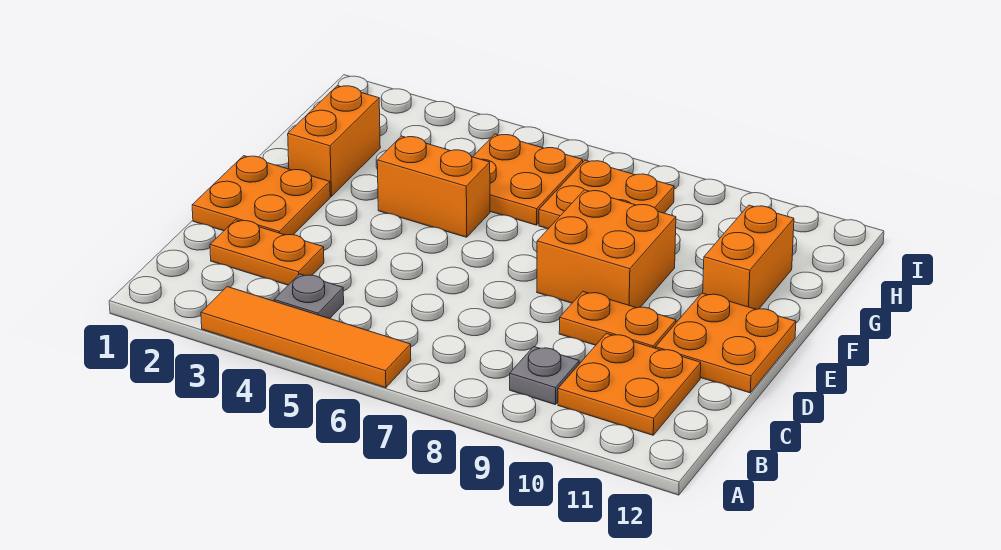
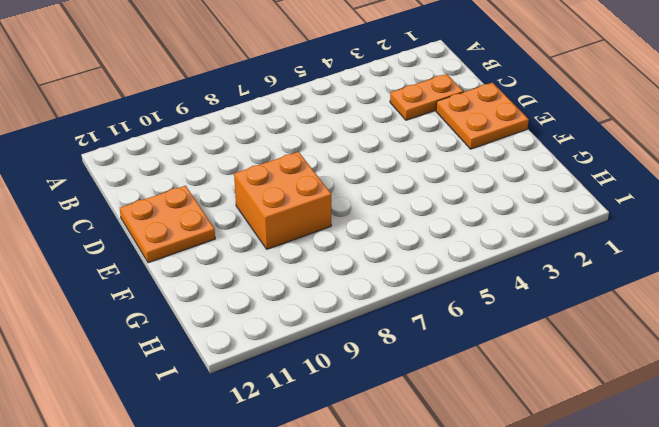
none -> orange tile A3:A6 level 1
none -> grey plate B4 level 1
none -> grey plate B9 level 1

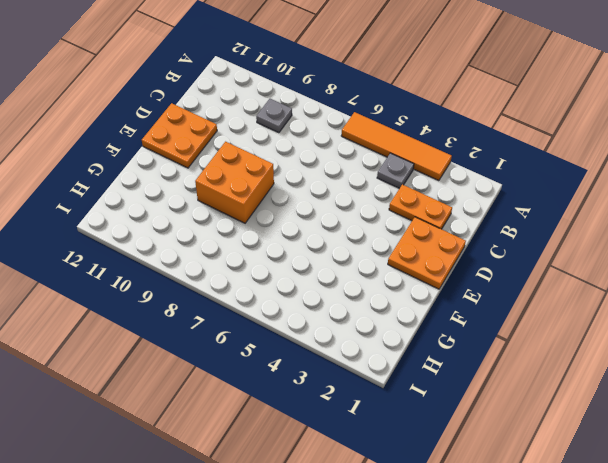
none -> orange plate B10:C11 level 1
none -> orange plate D9:D10 level 1
none -> orange brick F2:G2 level 1

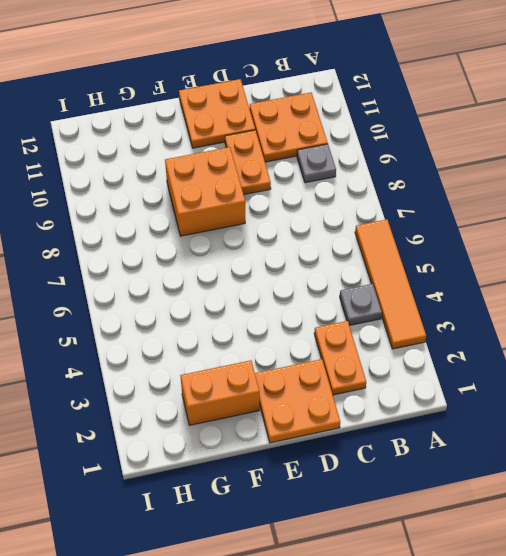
none -> orange brick F4:F5 level 1
none -> orange brick F11:G11 level 1
none -> orange plate G5:H6 level 1

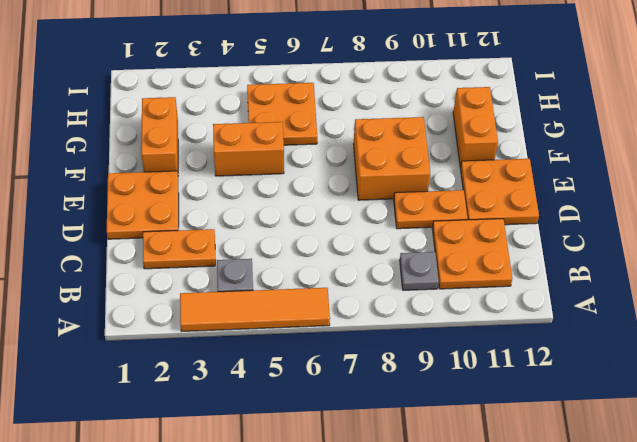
none -> orange plate G7:H8 level 1

